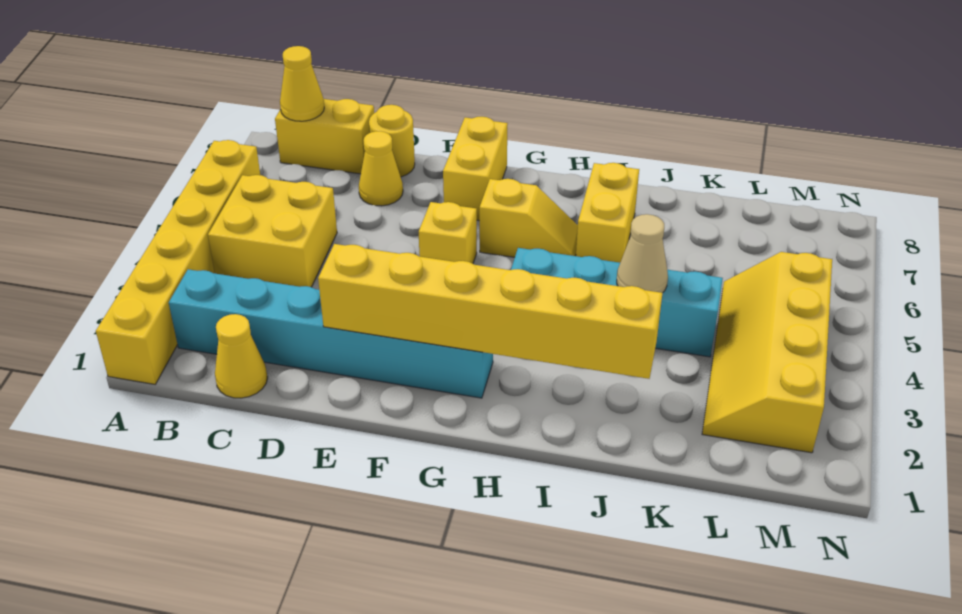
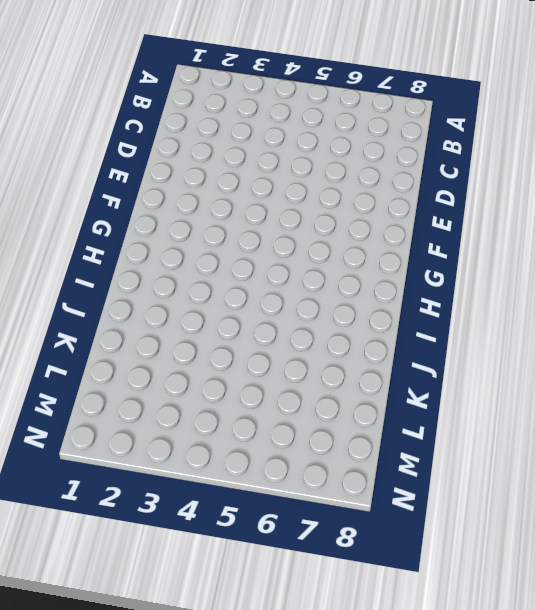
none -> yellow brick A1:A6 level 1
none -> cyan brick B2:G2 level 1
none -> yellow brick B4:C5 level 1

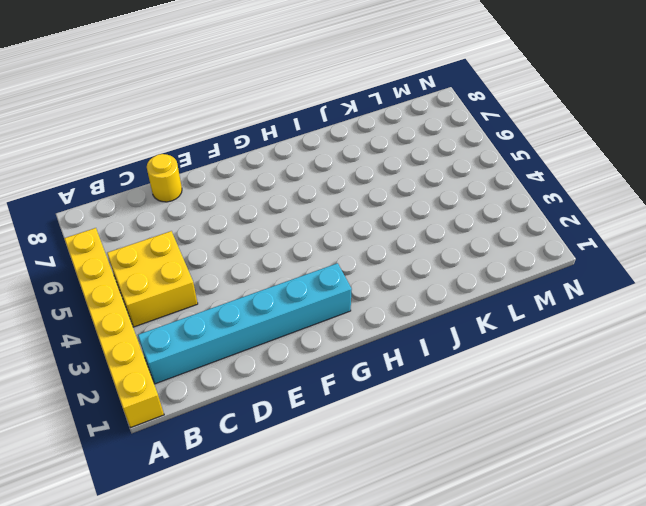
none -> yellow brick B8:C8 level 1
none -> yellow cone C1 level 1
none -> yellow cone D7 level 1

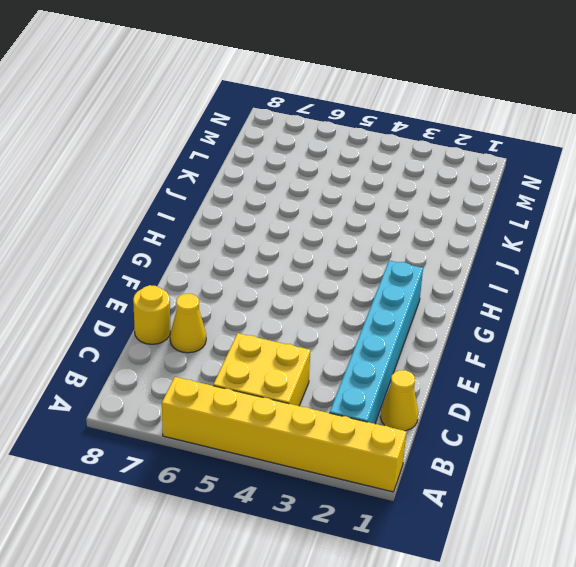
none -> yellow brick B8:C8 level 1
none -> yellow brick F5 level 1
none -> yellow brick F7:F8 level 1

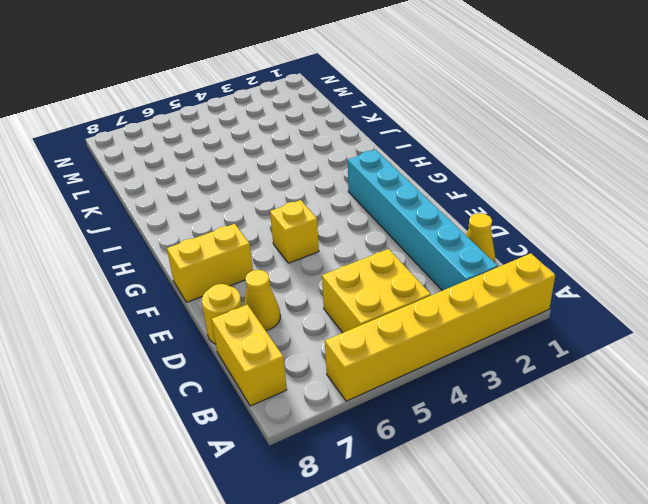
none -> yellow slope G6:H6 level 1 top G
none -> cyan brick H4:K4 level 1
none -> yellow brick I6:I7 level 1

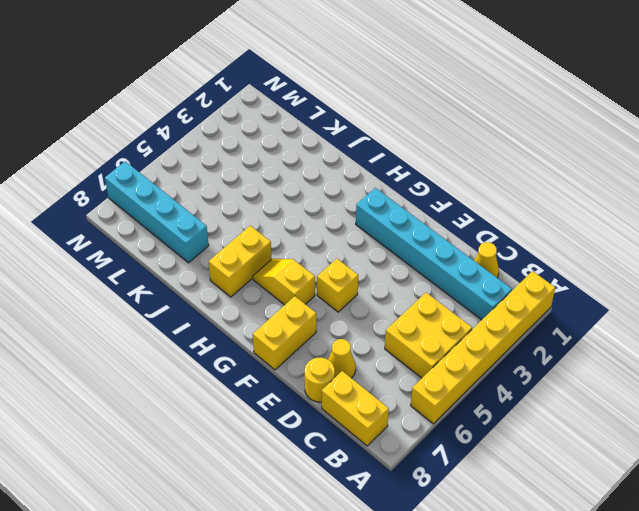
cyan brick K7:N7 level 1 -> cyan brick H4:K4 level 1
none -> yellow slope L2:M5 level 1 top M
none -> yellow cone B8 level 2
none -> yellow brick E2:J2 level 2

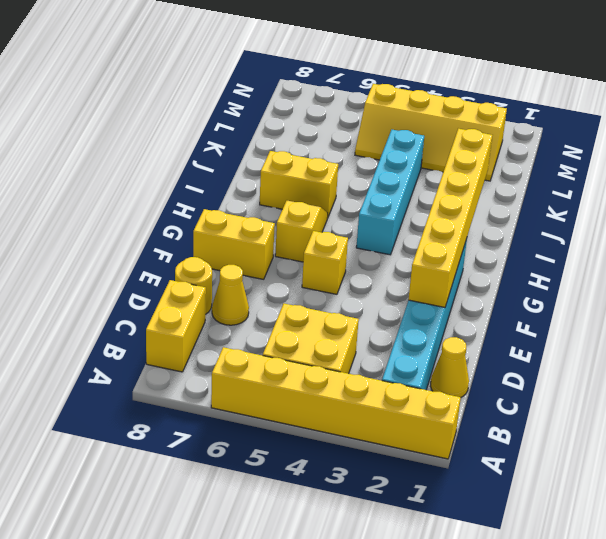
none -> yellow cone B8 level 2
none -> tan cone J4 level 2

